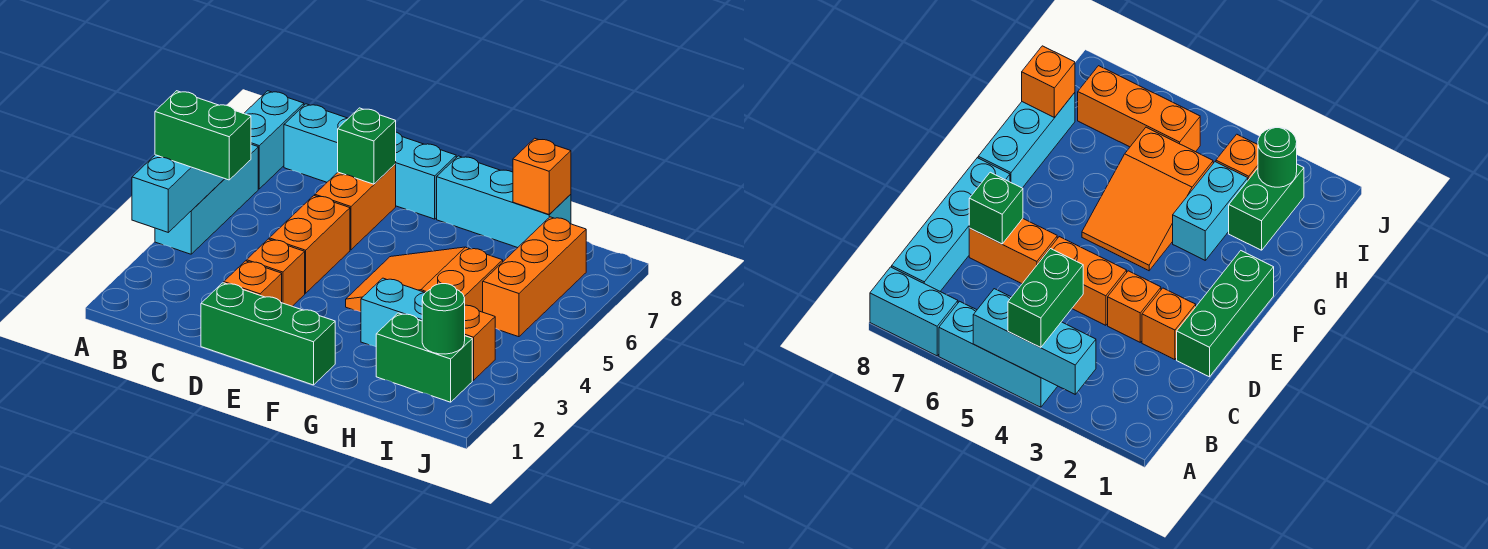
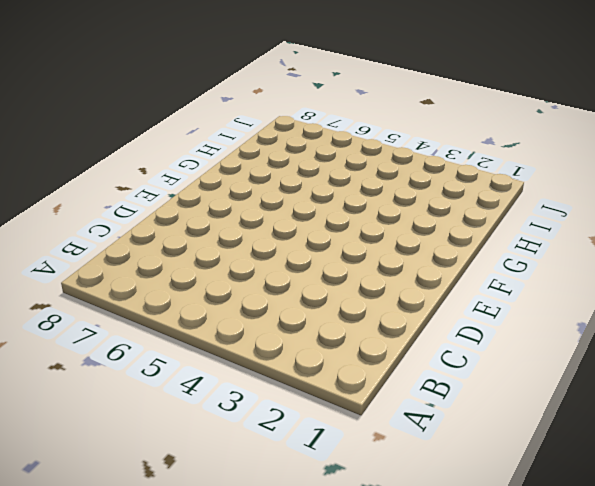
none -> cyan brick A4:A6 level 1
none -> cyan brick A7:A8 level 1
none -> cyan brick B8:E8 level 1

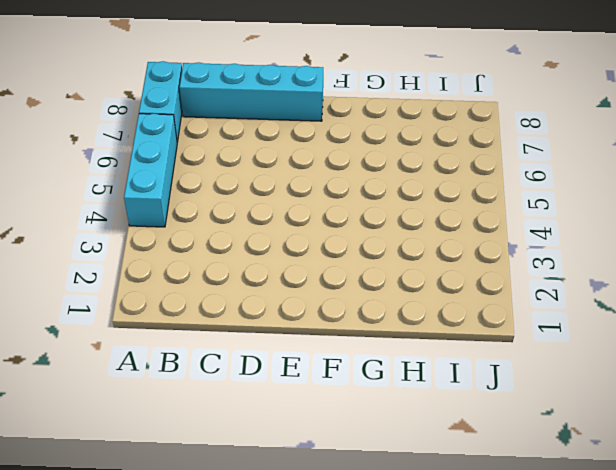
none -> green brick D1:F1 level 1
none -> orange brick D2 level 1
none -> orange brick D3 level 1

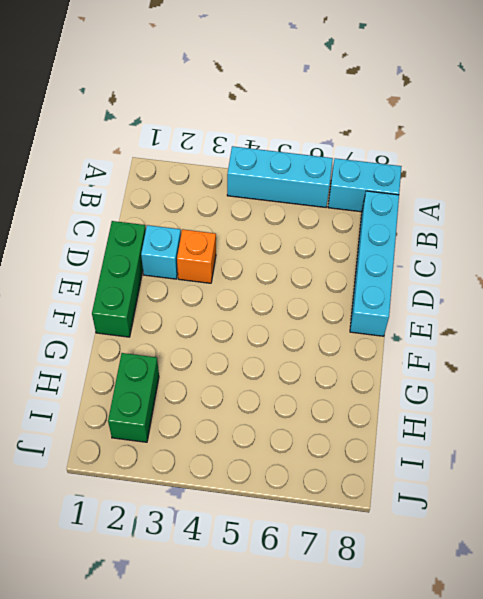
cyan brick D2 level 1 -> orange brick D2 level 1
none -> orange brick D4:D5 level 1
none -> orange brick D6:D7 level 1
none -> orange slope F4:H5 level 1 top H

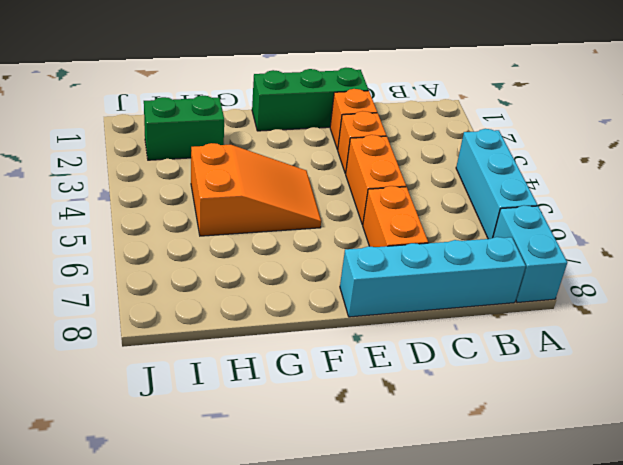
none -> cyan brick F8:H8 level 1
none -> cyan brick G3:H3 level 1
none -> orange brick I3 level 1

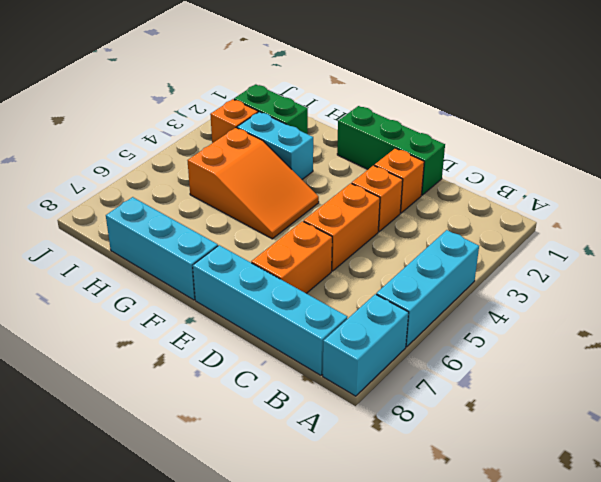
none -> orange brick I5:I7 level 1
none -> cyan brick A3:A5 level 2
none -> green brick D7 level 2

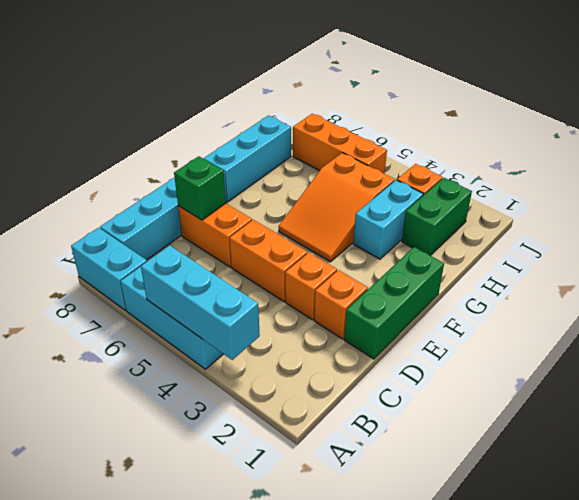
none -> orange brick H8 level 2
none -> green round brick I2 level 2
none -> green brick A4:B4 level 3

